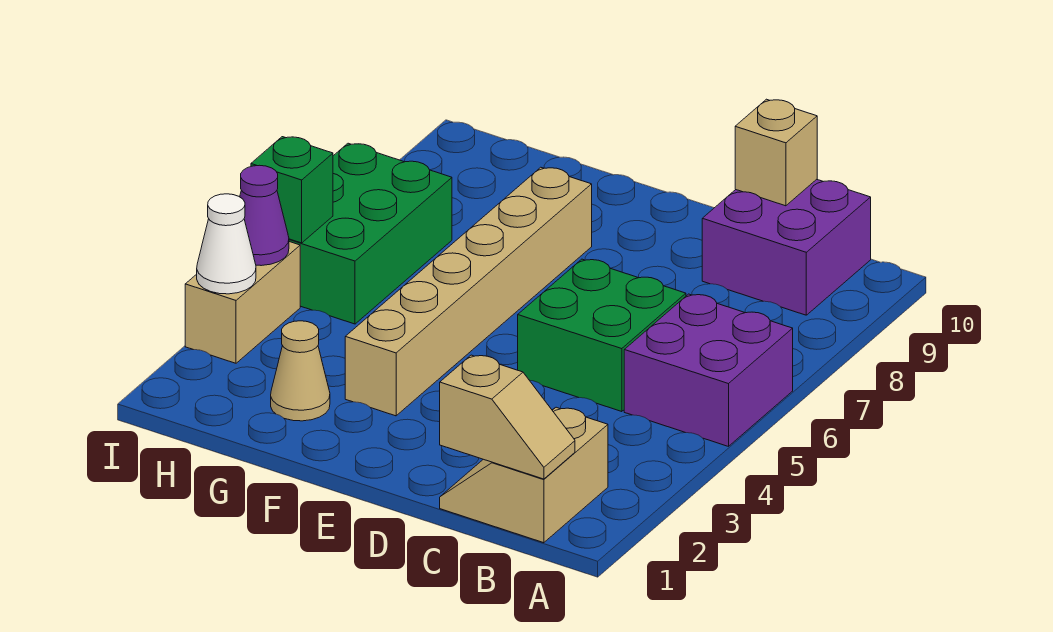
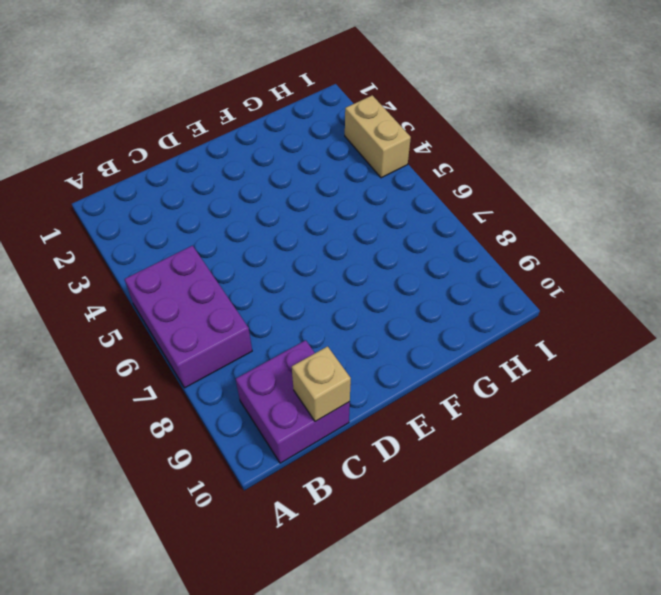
purple brick A5:B7 level 1 -> purple brick A5:B6 level 1
none -> tan slope B1:C2 level 1 top B
none -> green brick C5:D6 level 1
none -> tan brick F3:F8 level 1

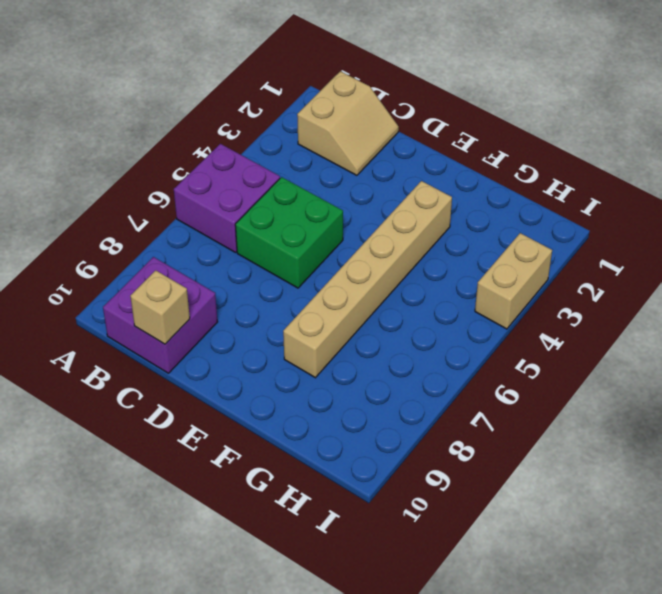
none -> tan cone G2 level 1
none -> green brick H5:I7 level 1
none -> tan slope B1:C1 level 2 top C

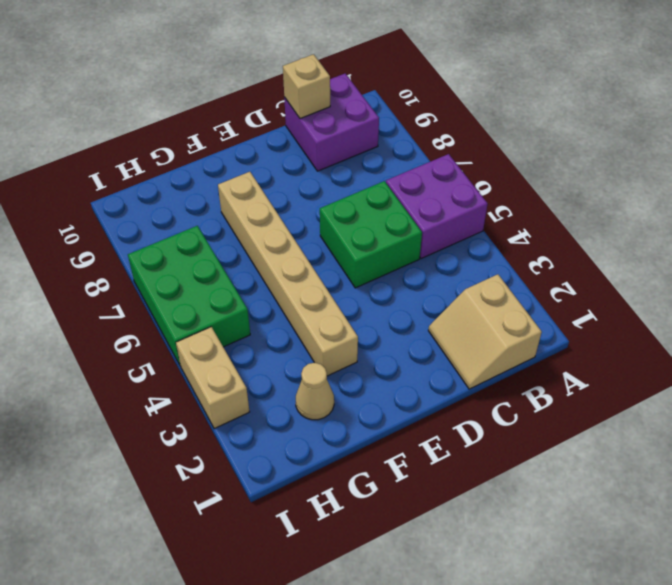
none -> tan slope B1:C1 level 2 top C
none -> white cone I3 level 2
none -> purple cone I4 level 2

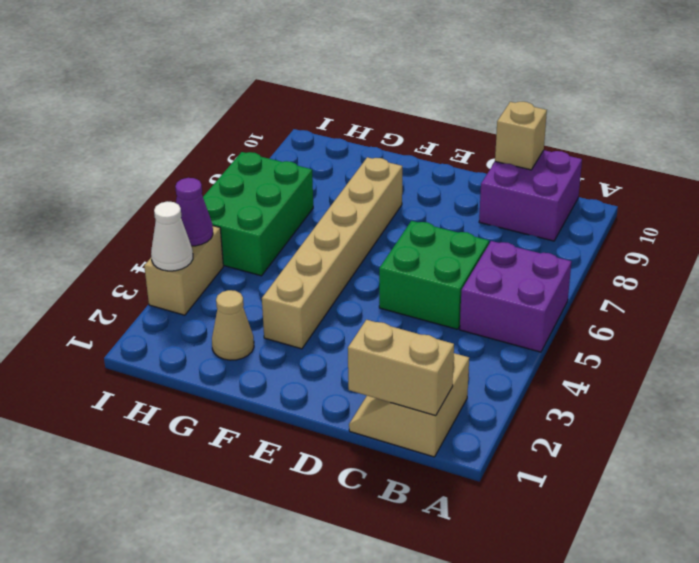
tan brick B1:C1 level 2 -> tan slope B1:C1 level 2 top C
none -> green brick I5 level 2

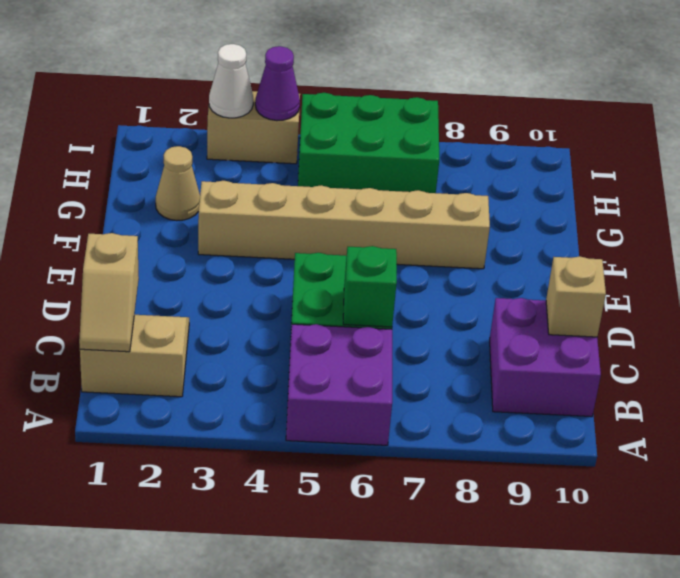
green brick C6 level 2 -> green brick I5 level 2

